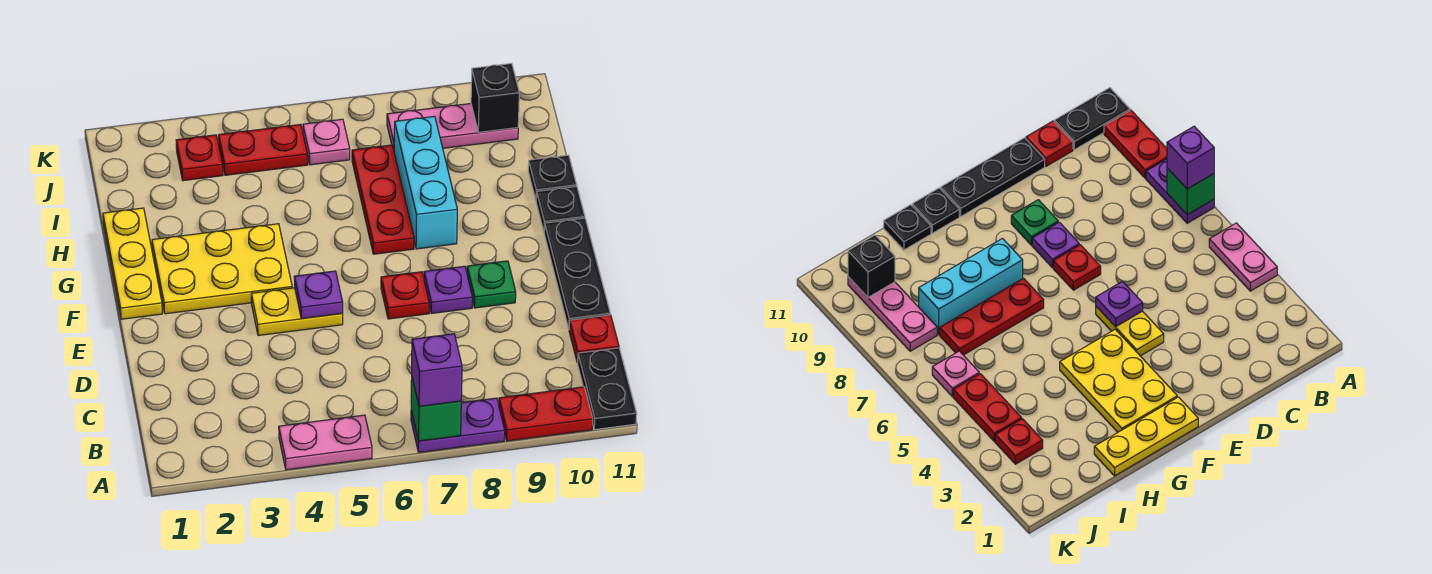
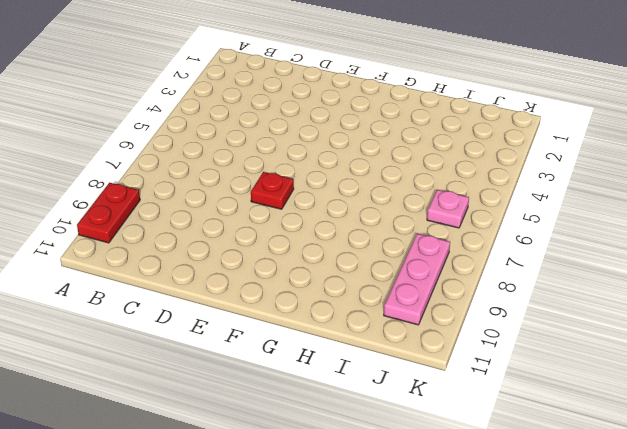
none -> pink plate A4:A5 level 1
none -> purple plate A7:A8 level 1
none -> black plate A11:B11 level 1

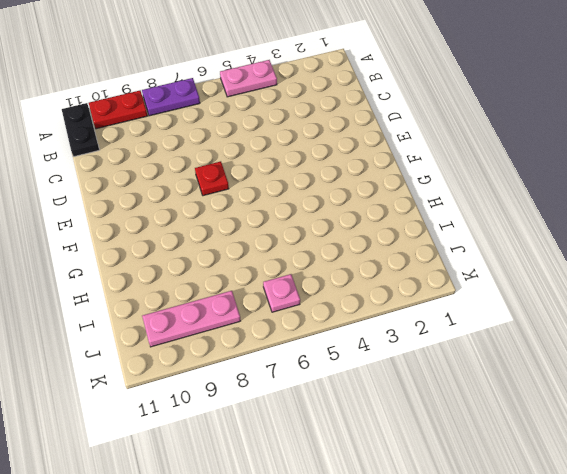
none -> red plate C11 level 1
none -> black plate D11:F11 level 1
none -> yellow plate E4:E5 level 1

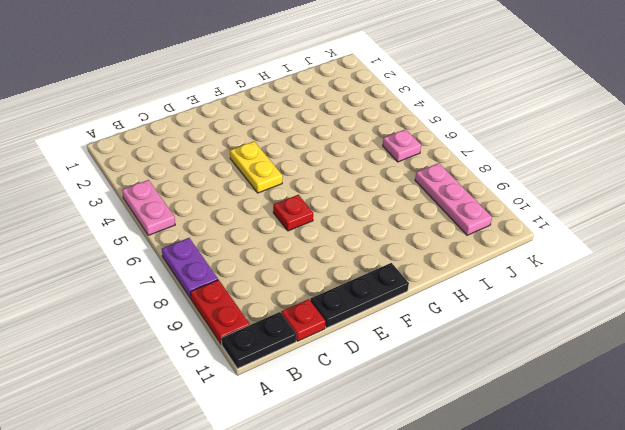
none -> purple plate E8 level 1
none -> green plate E9 level 1
none -> yellow plate F1:H1 level 1

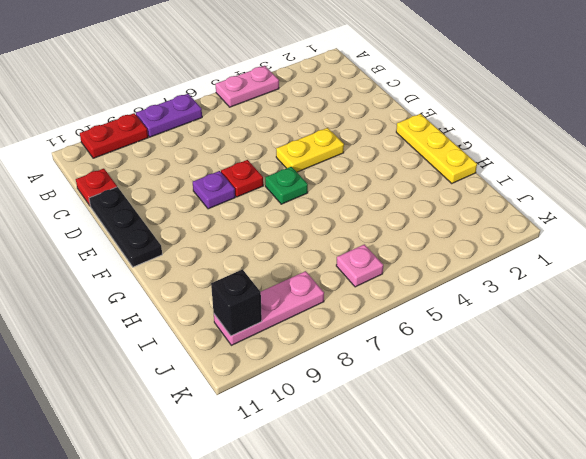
green plate F6 level 1 -> green plate E9 level 1
none -> black plate A11:B11 level 1
none -> yellow plate F2:G4 level 1
none -> red plate G7:I7 level 1

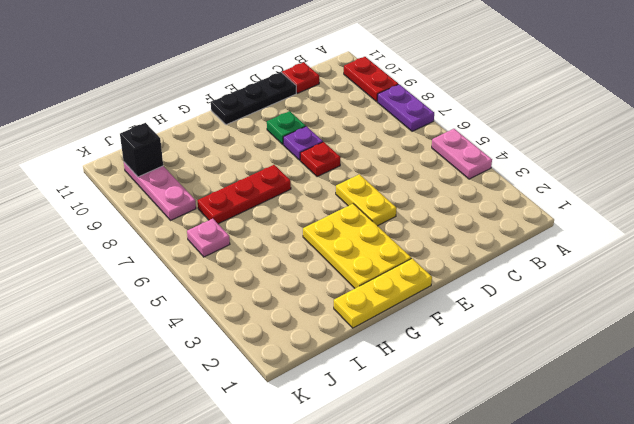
none -> black plate A11:B11 level 1
none -> cyan brick G8:I8 level 1
none -> black plate G11 level 1

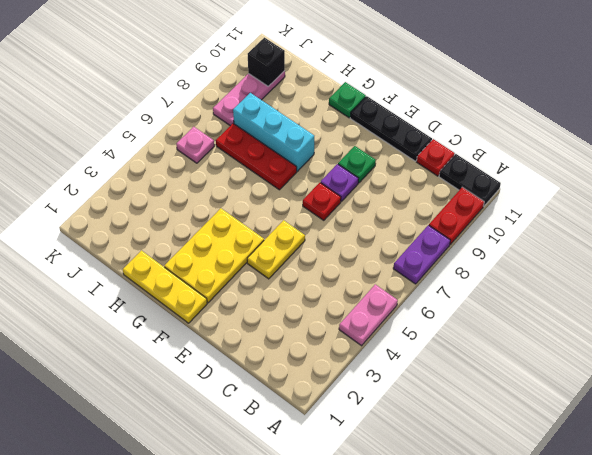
green plate G11 level 1 -> black plate G11 level 1
none -> black plate H11 level 1
none -> red plate J3 level 1
none -> red plate J4:J5 level 1

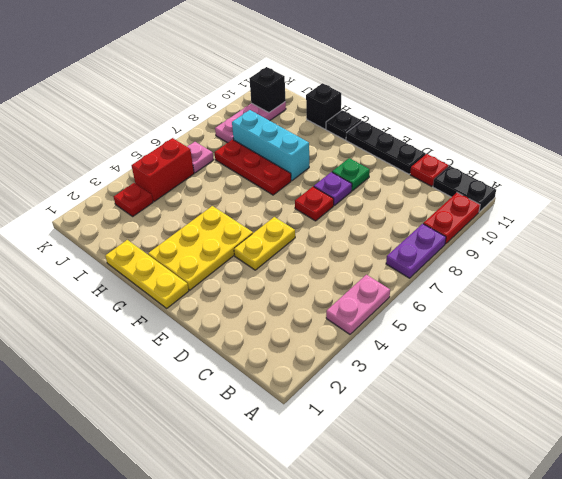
black brick H11 level 1 -> black plate H11 level 1
red brick J4:J5 level 1 -> red plate J4:J5 level 1
none -> green brick A7 level 2
none -> purple plate E5 level 2
none -> purple brick A7 level 3

